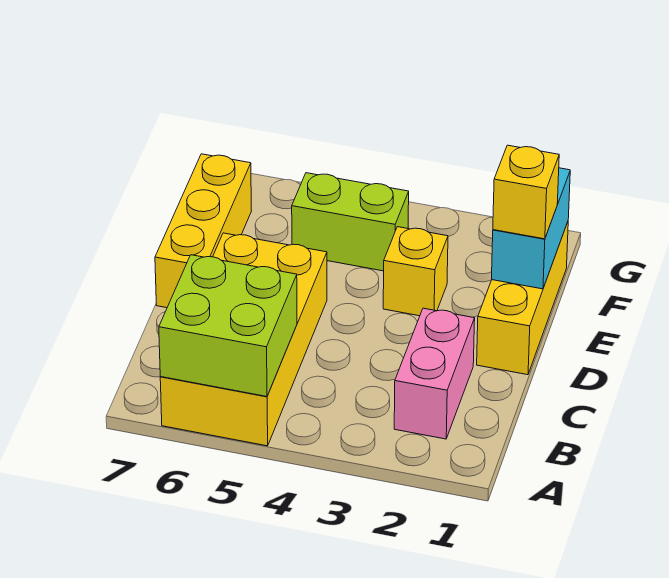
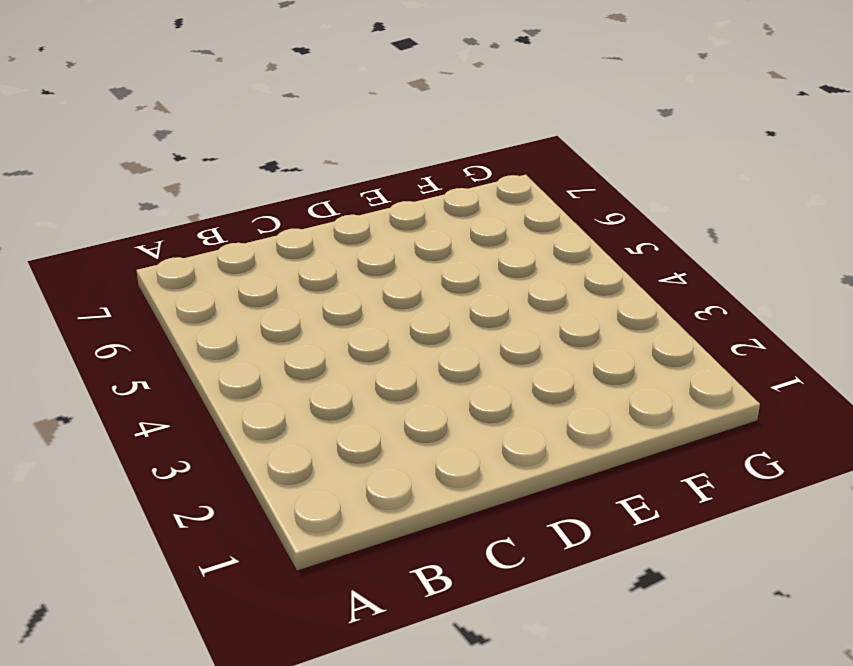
none -> yellow brick A5:D6 level 1
none -> pink brick B2:C2 level 1

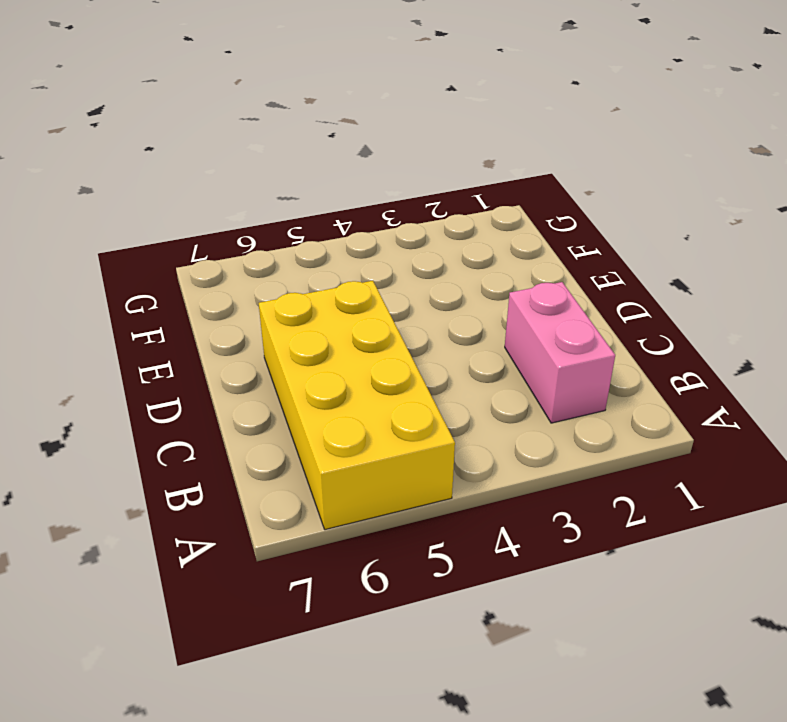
none -> yellow brick D1:F1 level 1
none -> yellow brick D7:F7 level 1

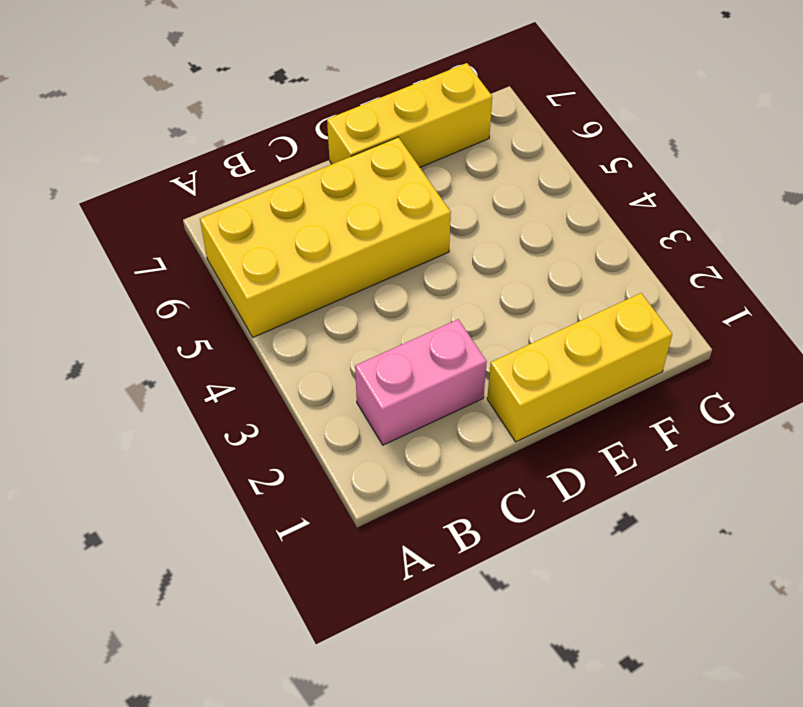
none -> yellow brick E3 level 1
none -> lime brick F4:F5 level 1

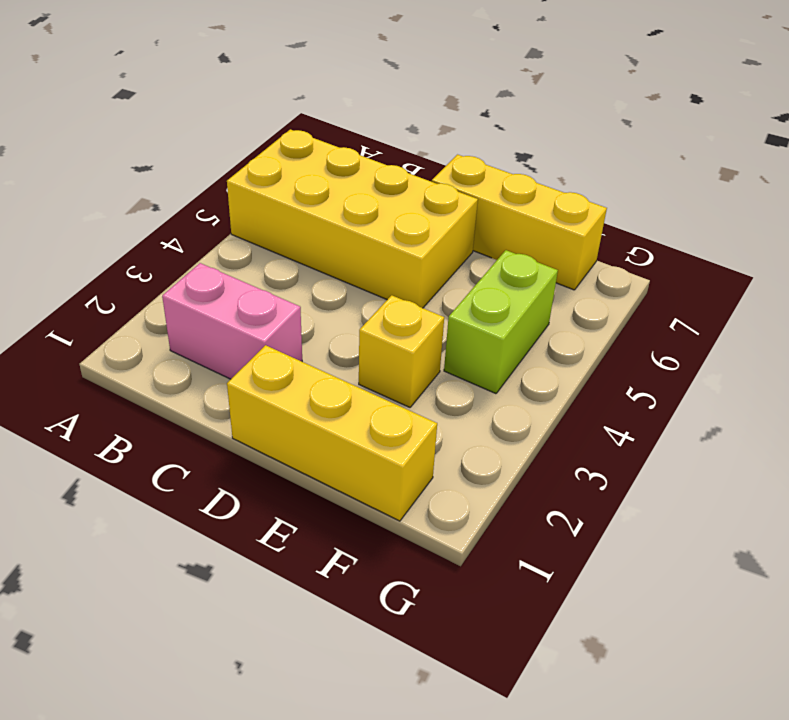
none -> lime brick A5:B6 level 2
none -> cyan brick E1:F1 level 2

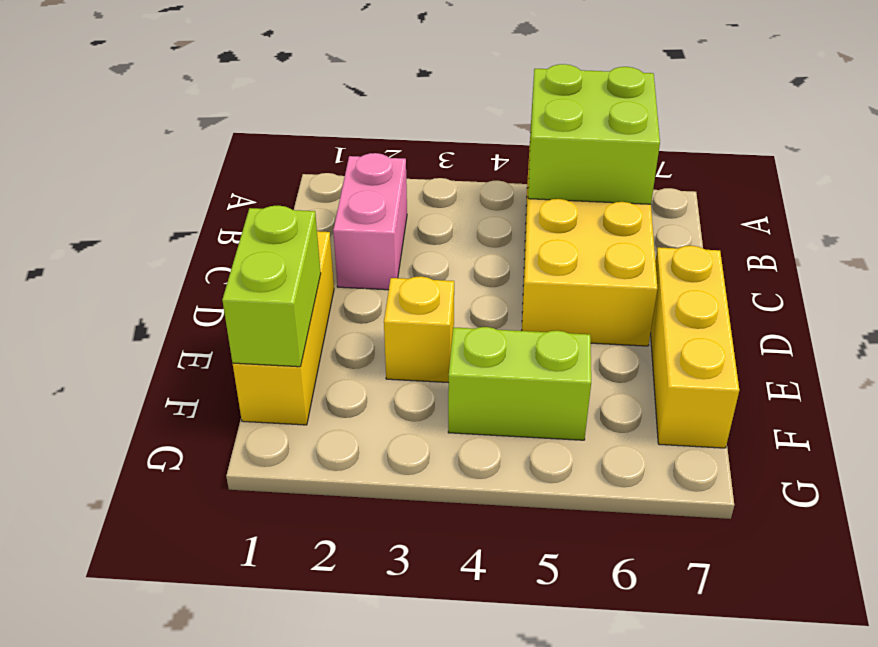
lime brick E1:F1 level 2 -> cyan brick E1:F1 level 2
none -> yellow brick E1 level 3

